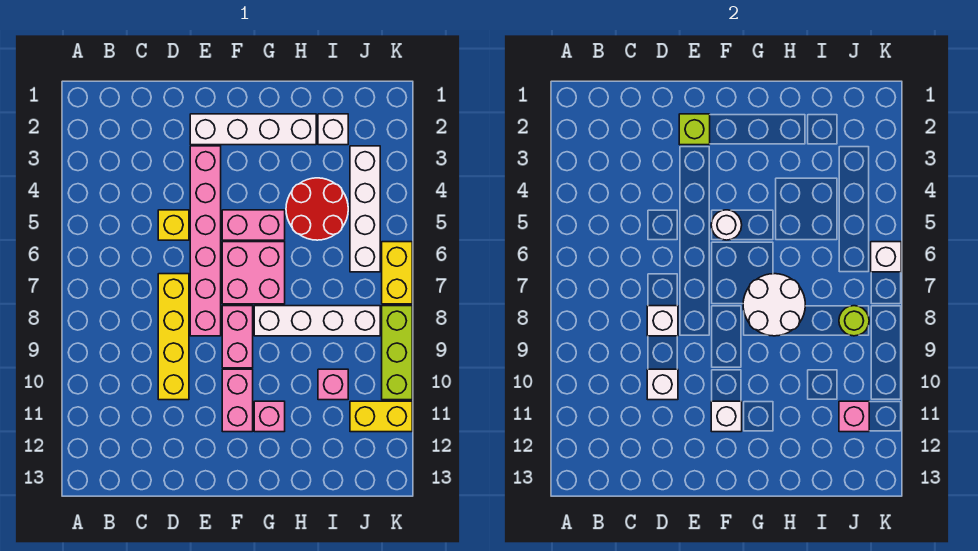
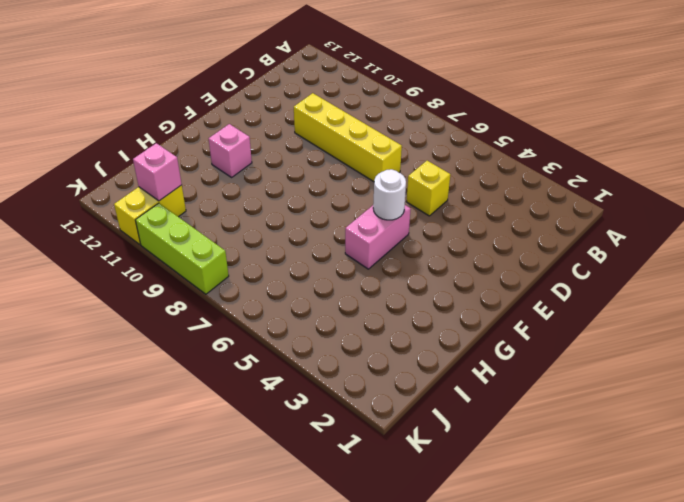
none -> white brick E2:H2 level 1
none -> pink brick E3:E8 level 1
none -> pink brick F6:G7 level 1

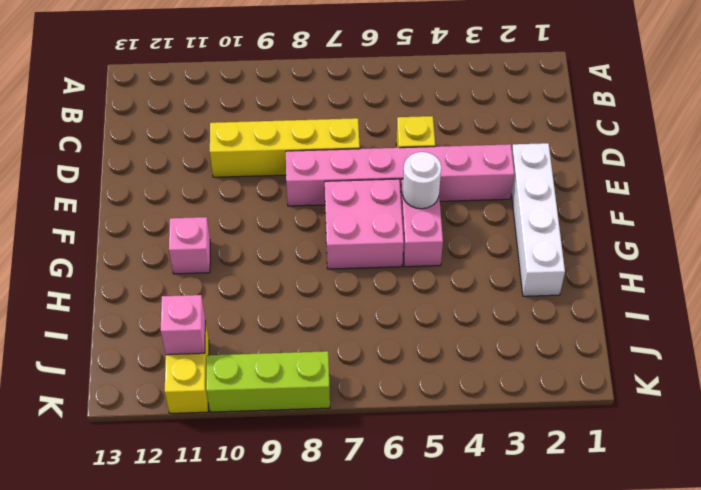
none -> pink brick F8:F9 level 1
none -> pink brick F10:F11 level 1
none -> white brick G8:J8 level 1

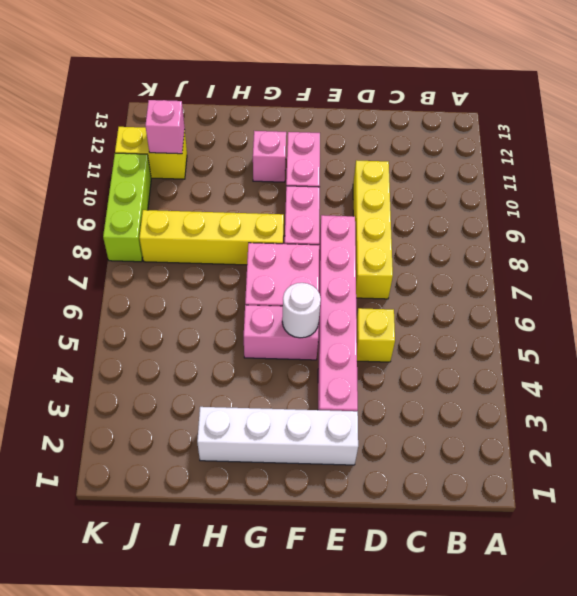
yellow brick G8:J8 level 1 -> white brick G8:J8 level 1
none -> red round brick H4:I5 level 1
none -> white brick I2 level 1
none -> pink brick I10 level 1

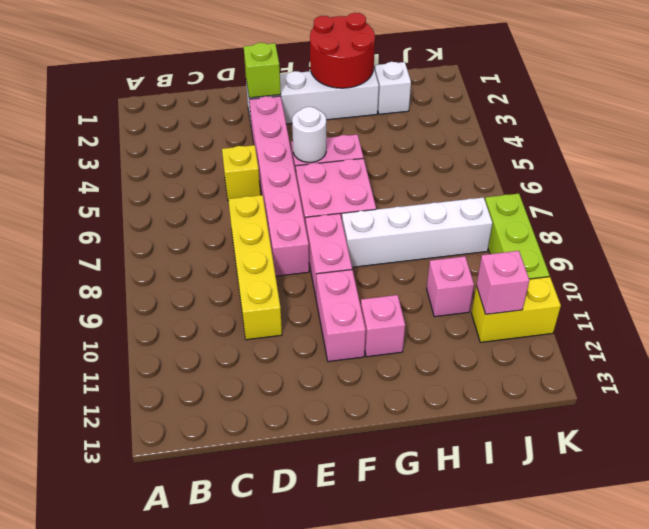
red round brick G1:H2 level 2 -> red round brick H4:I5 level 1
none -> white brick J3:J6 level 1
none -> yellow brick K6:K7 level 1
none -> white brick D8 level 2

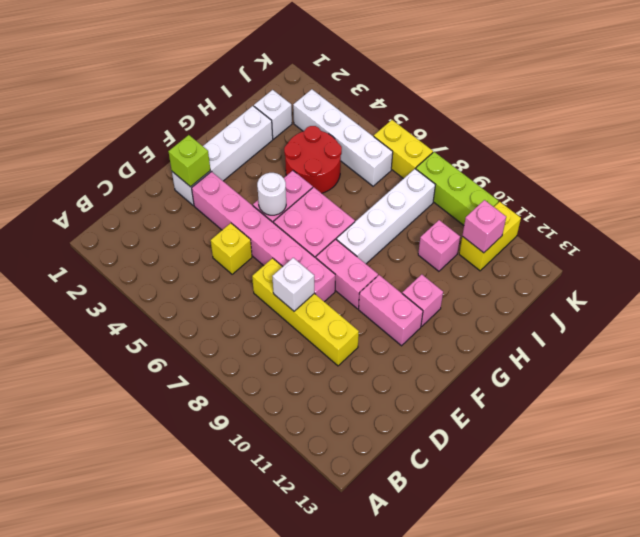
none -> white brick D10 level 2
none -> white brick F11 level 2
none -> white round brick G7:H8 level 2

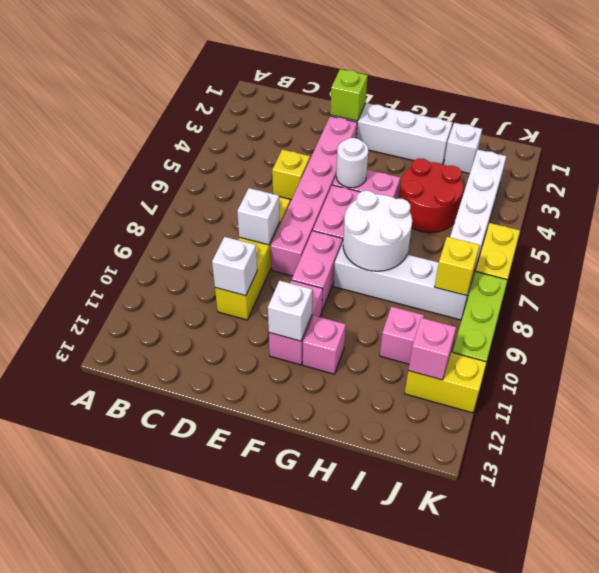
yellow brick J8 level 2 -> lime round brick J8 level 2
none -> white brick K6 level 2

